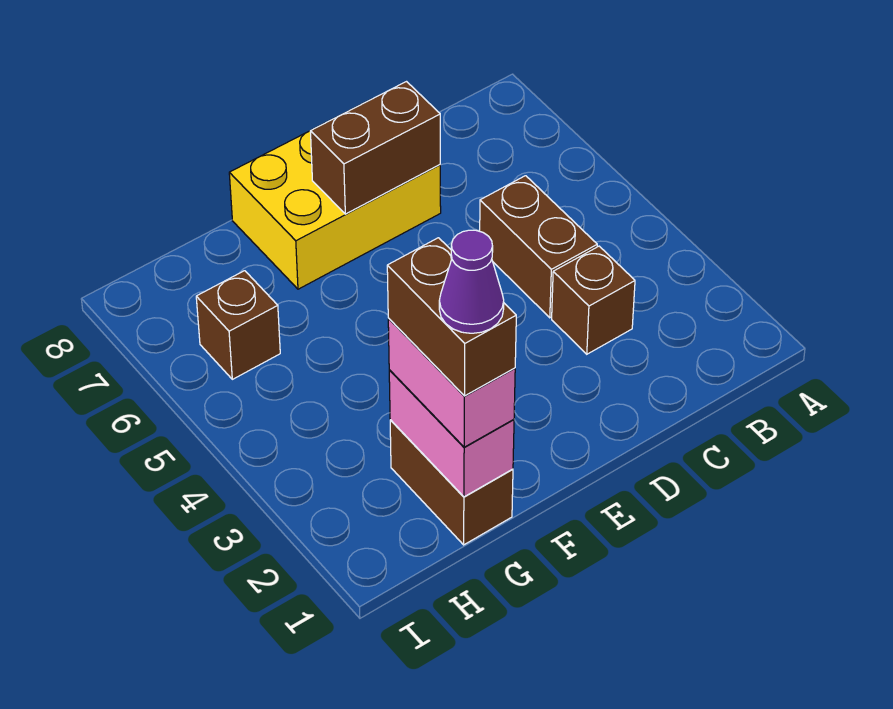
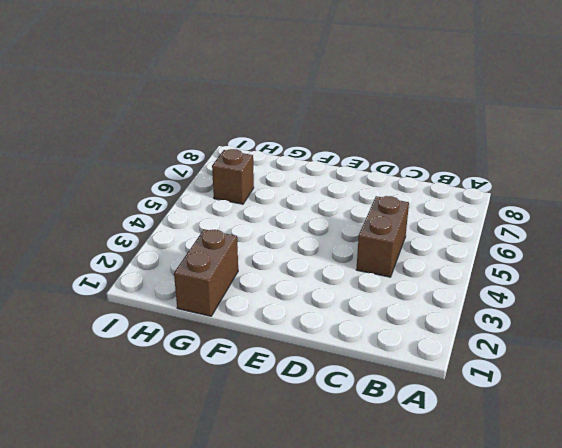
none -> brown brick C3 level 1
none -> yellow brick D7:F8 level 1

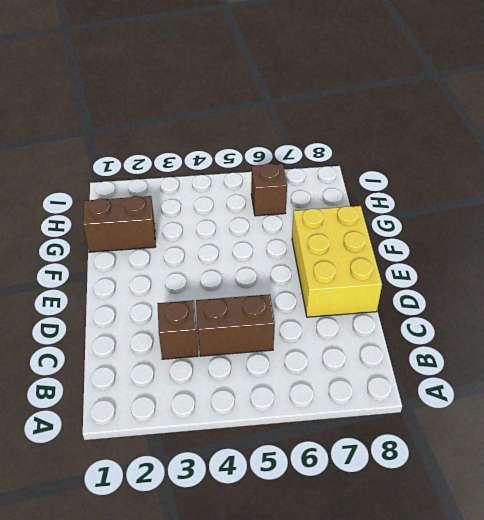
none -> brown brick D7:E7 level 2
none -> pink brick G1:G2 level 2

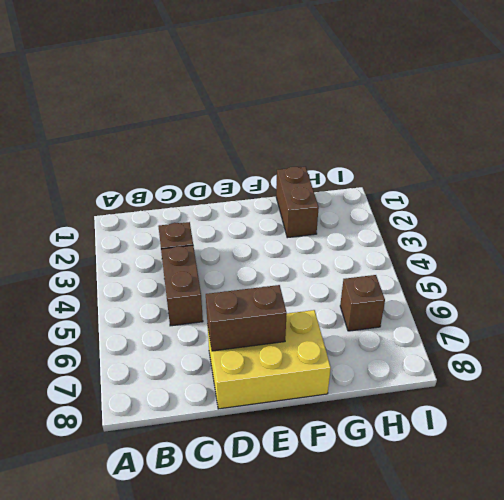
none -> pink brick G1:G2 level 2
none -> pink brick G1:G2 level 3

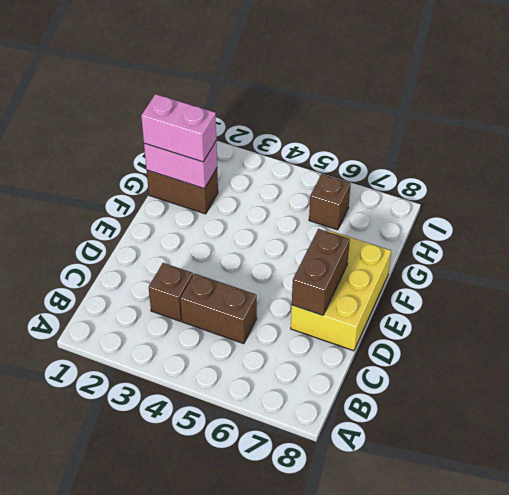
none -> brown brick G1:G2 level 4
none -> purple cone G1 level 5

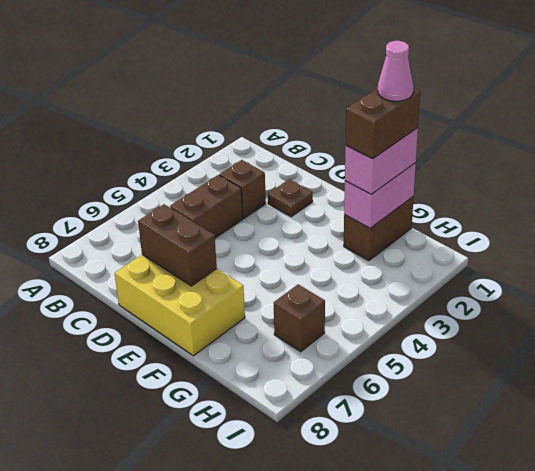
brown plate D2 level 1 -> none
pink cone G1 level 5 -> purple cone G1 level 5

